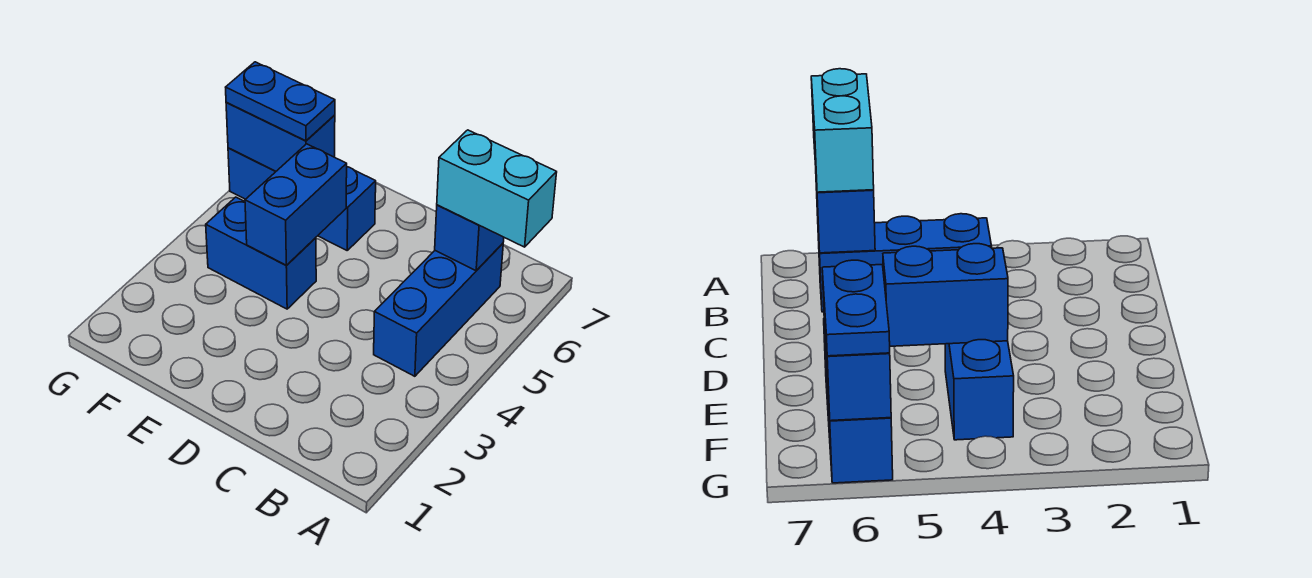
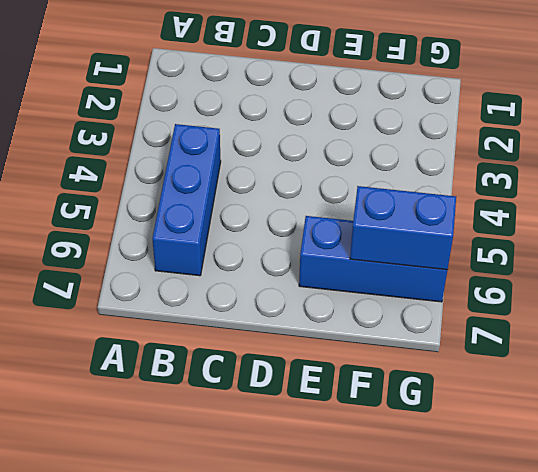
none -> blue brick E4:F4 level 1
none -> blue brick B6 level 2

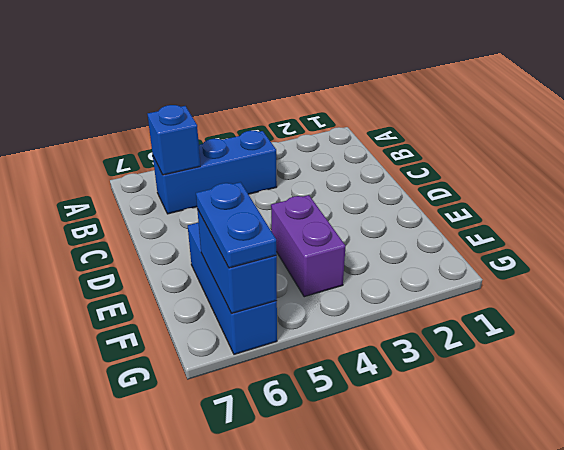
purple brick E4:F4 level 1 -> blue brick E4:F4 level 1
none -> blue brick E4:E5 level 2
none -> cyan brick A6:B6 level 3

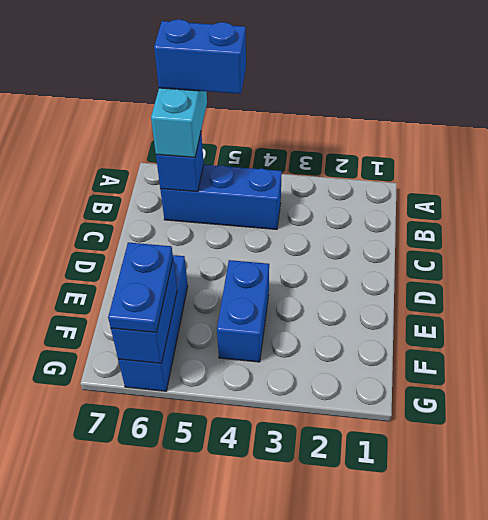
blue brick A5:A6 level 4 -> blue brick E4:E5 level 2

